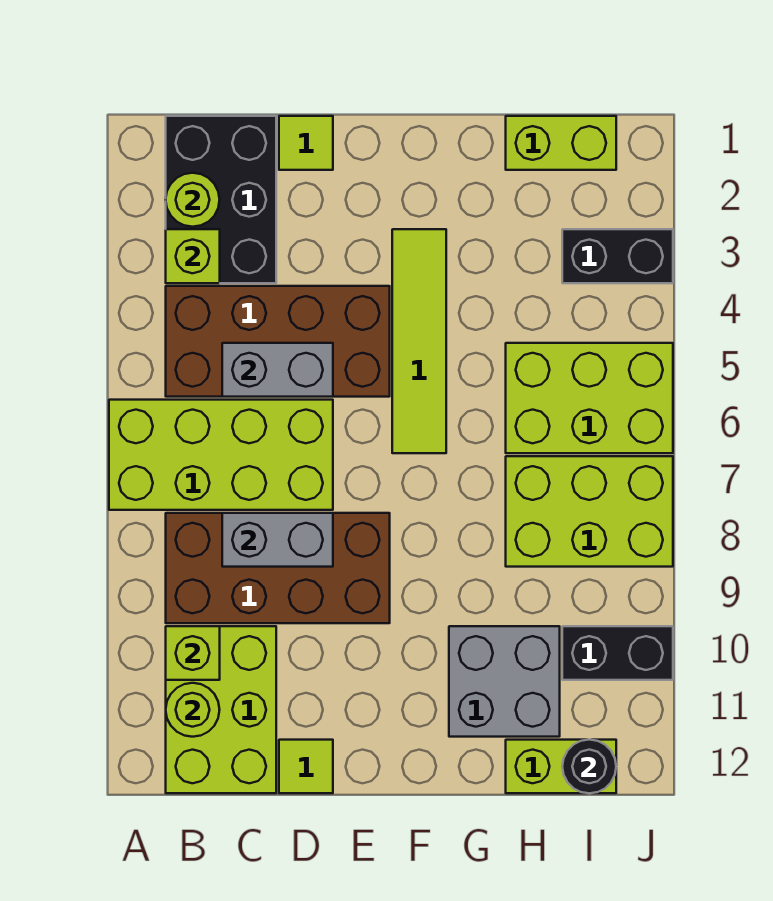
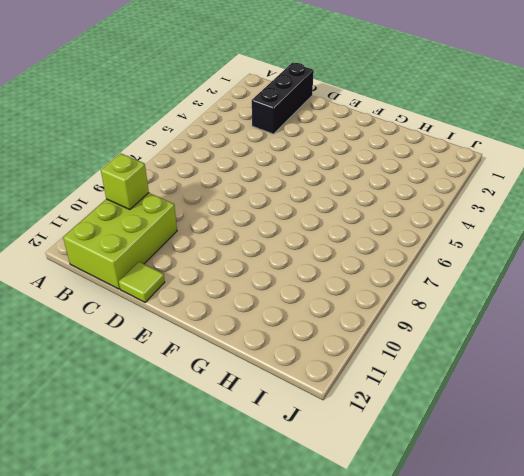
black brick C1:C3 level 1 -> black brick B1:C3 level 1
none -> lime brick A6:D7 level 1
none -> brown brick B4:E5 level 1
none -> brown brick B8:E9 level 1

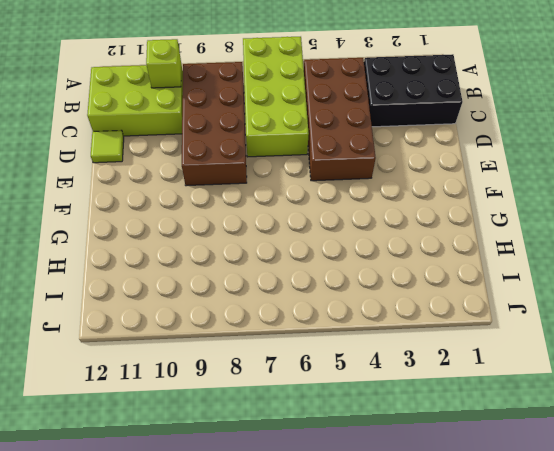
none -> lime tile D1 level 1
none -> lime tile F3:F6 level 1
none -> grey brick G10:H11 level 1

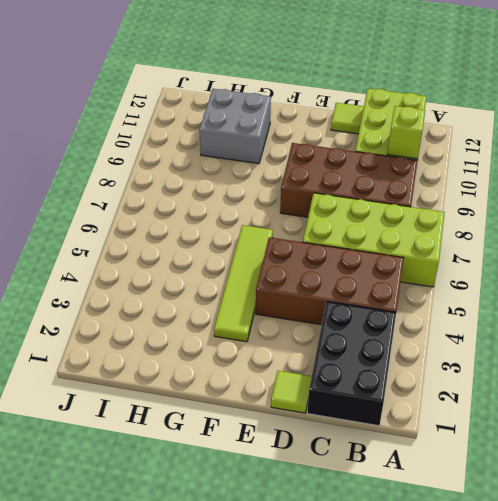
none -> lime brick H1:I1 level 1
none -> lime brick H5:J6 level 1
none -> lime brick H7:J8 level 1

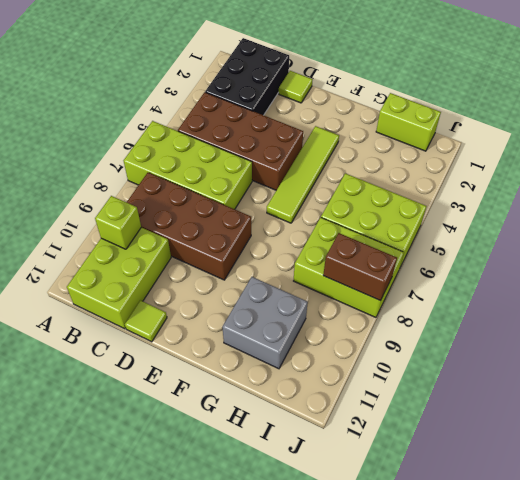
brown brick I8:J8 level 2 -> none
none -> lime brick H12:I12 level 1
none -> black brick I3:J3 level 1
none -> black brick I10:J10 level 1

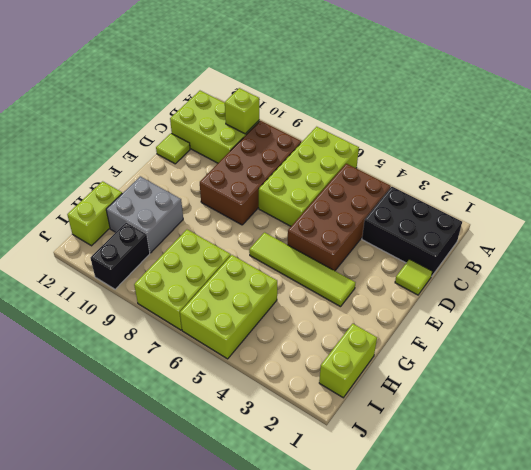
none -> black brick I3:J3 level 1
none -> lime round brick B2 level 2
none -> lime brick B3 level 2

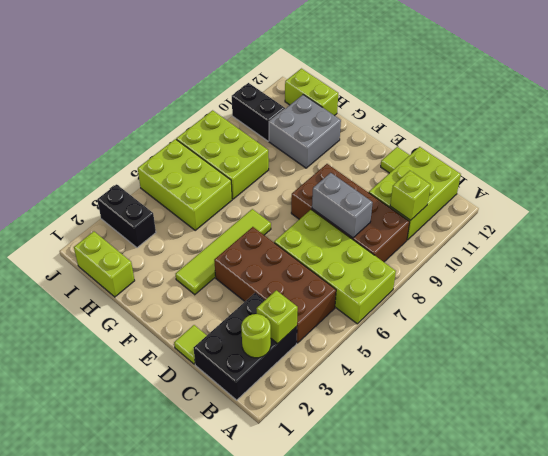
none -> lime round brick B11 level 2
none -> grey brick C5:D5 level 2
none -> black round brick I12 level 2

